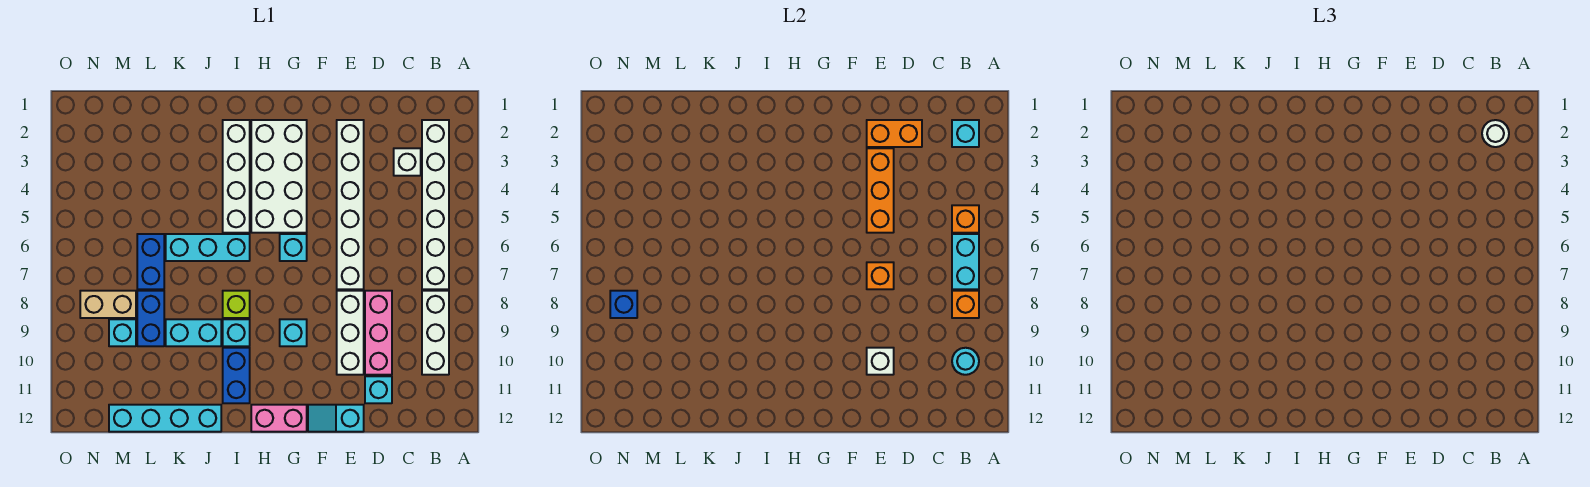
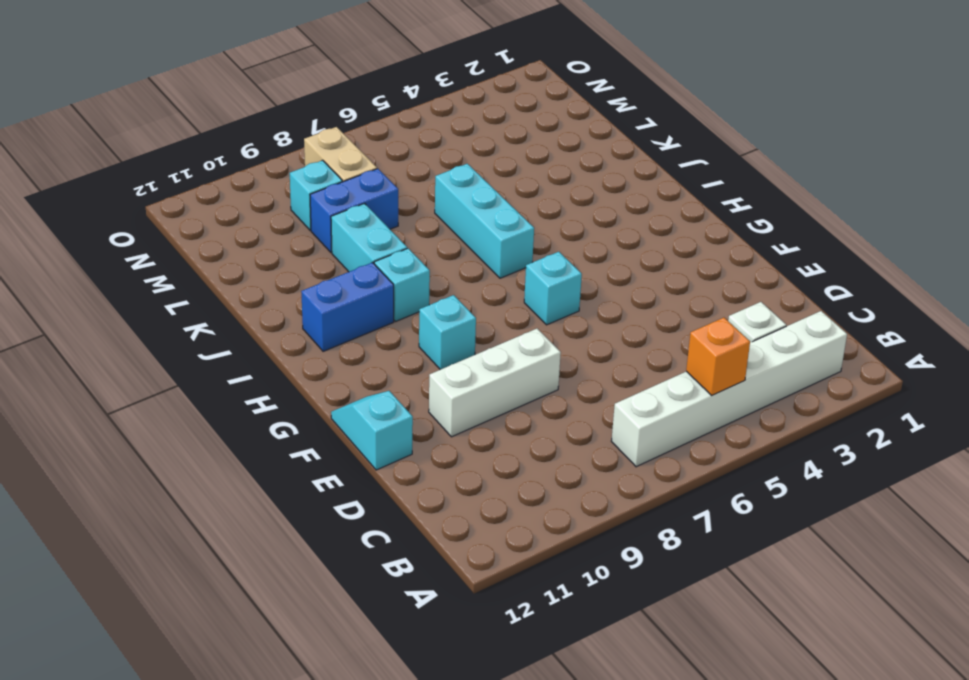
none -> white brick B8:B10 level 1
none -> pink brick D8:D10 level 1
none -> cyan brick D11 level 1
none -> white brick E2:E7 level 1

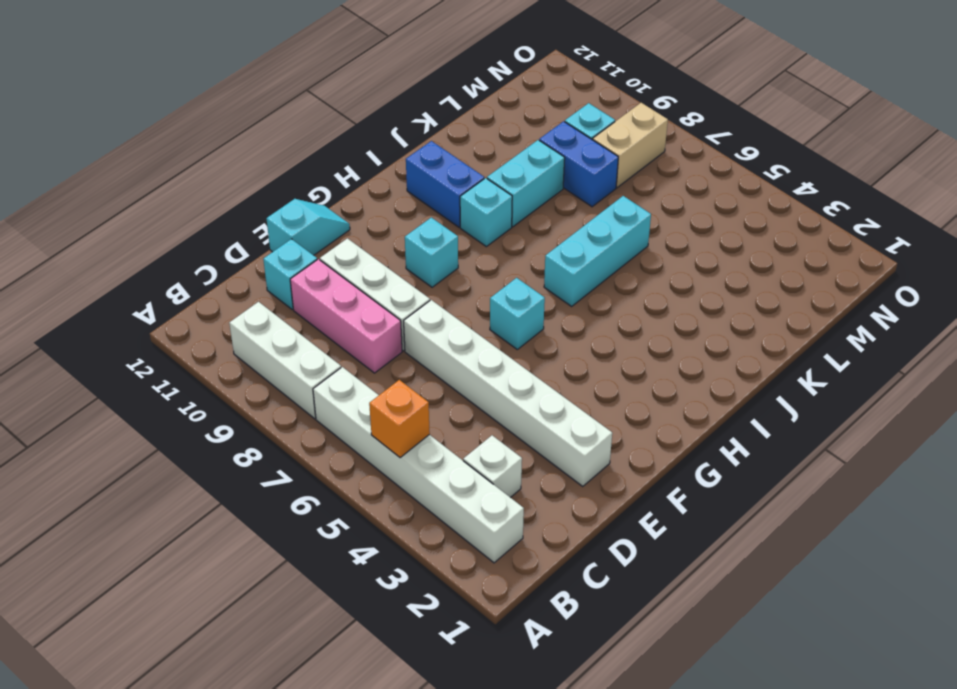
none -> white brick G2:H5 level 1
none -> pink brick G12:H12 level 1
none -> white brick I2:I5 level 1
none -> lime brick I8 level 1

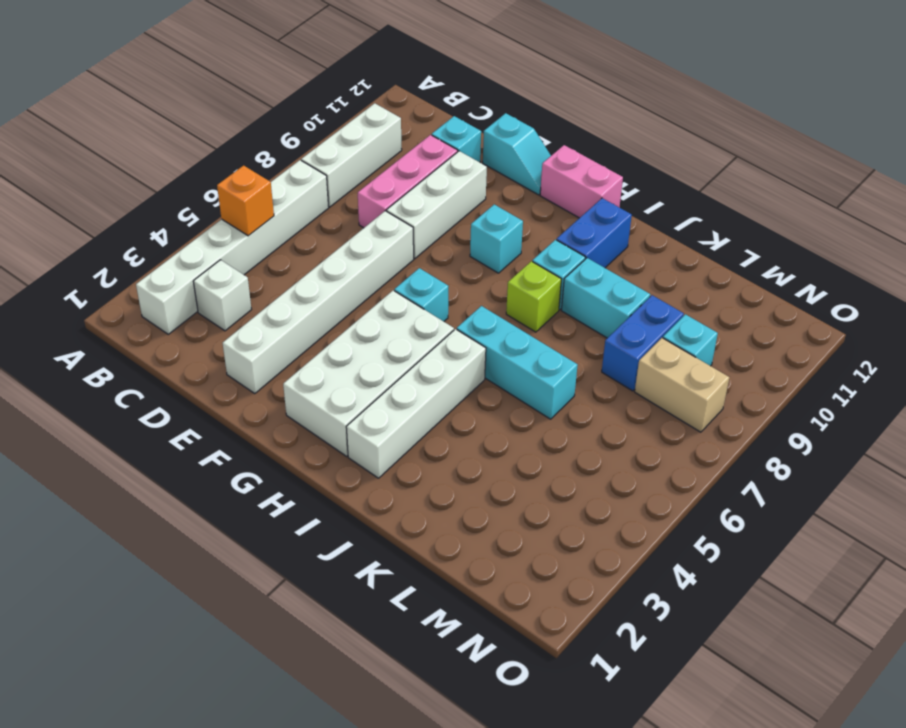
none -> cyan brick J12:M12 level 1
none -> blue brick L6:L7 level 1
none -> cyan brick B2 level 2
none -> cyan brick B6:B7 level 2

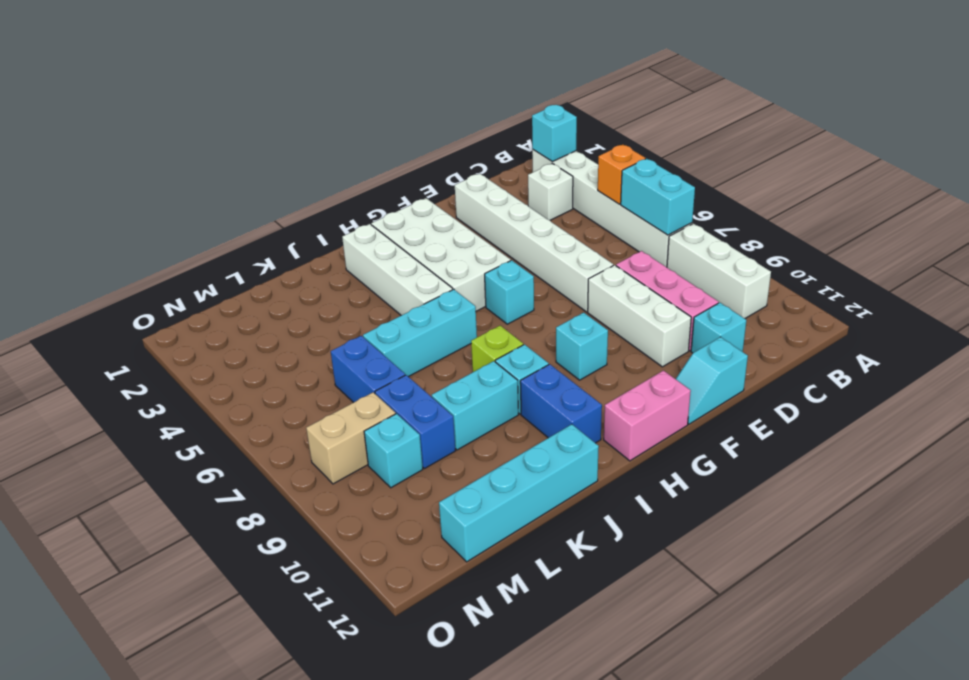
none -> orange brick B8 level 2
none -> cyan round brick B10 level 2
none -> orange brick D2:E2 level 2
none -> orange brick E3:E5 level 2

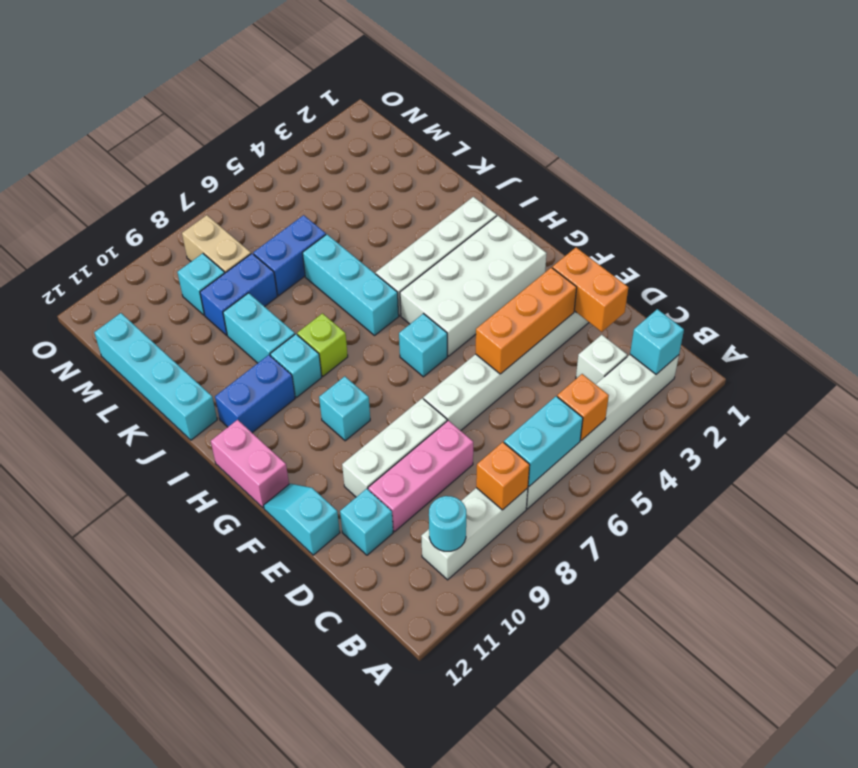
none -> orange brick E7 level 2
none -> white brick E10 level 2
none -> blue brick N8 level 2
none -> white round brick B2 level 3

